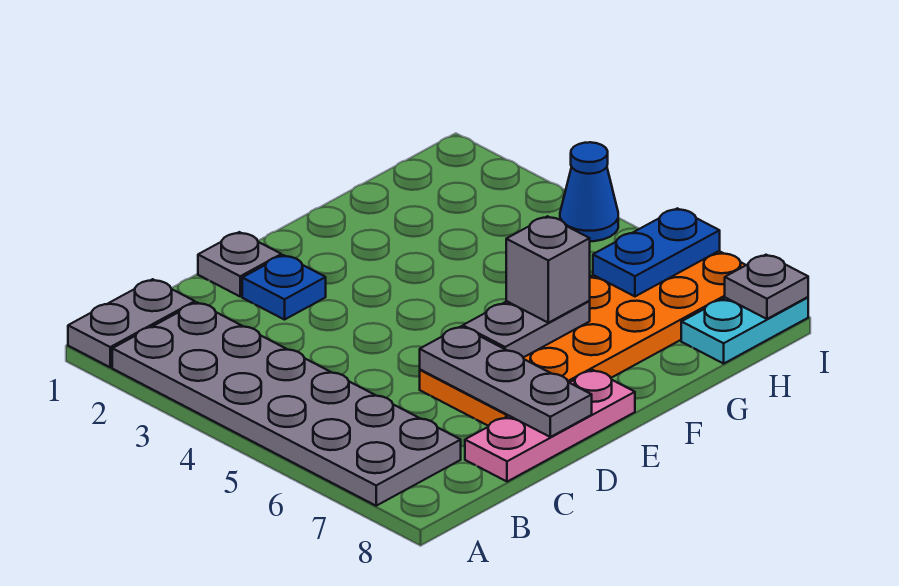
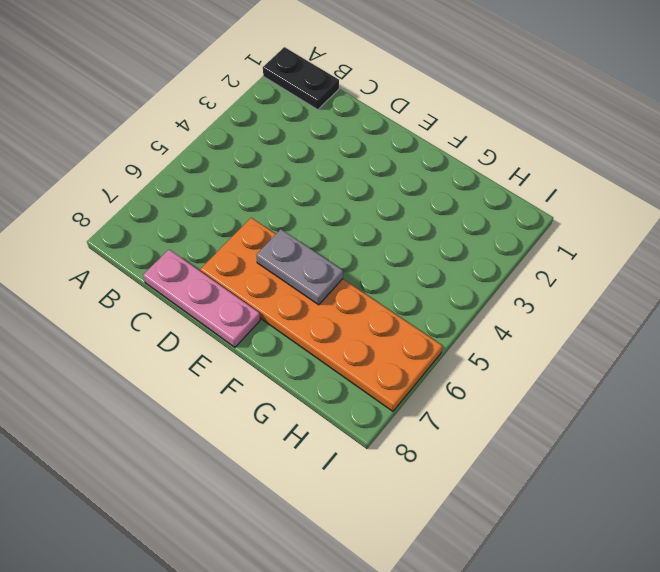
black plate A1:B1 level 1 -> grey plate A1:B1 level 1
none -> grey plate A2:B7 level 1
none -> grey plate D1 level 1
none -> blue plate D2 level 1

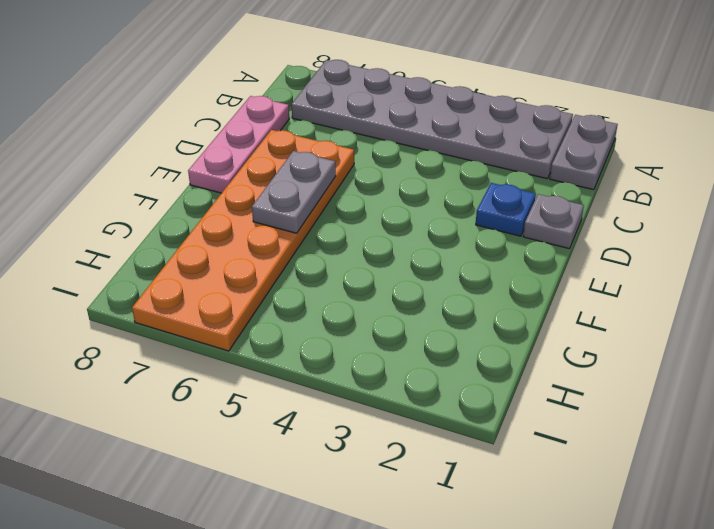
none -> cyan plate H8:I8 level 1
none -> blue cone I4 level 1
none -> grey plate D6:D8 level 2

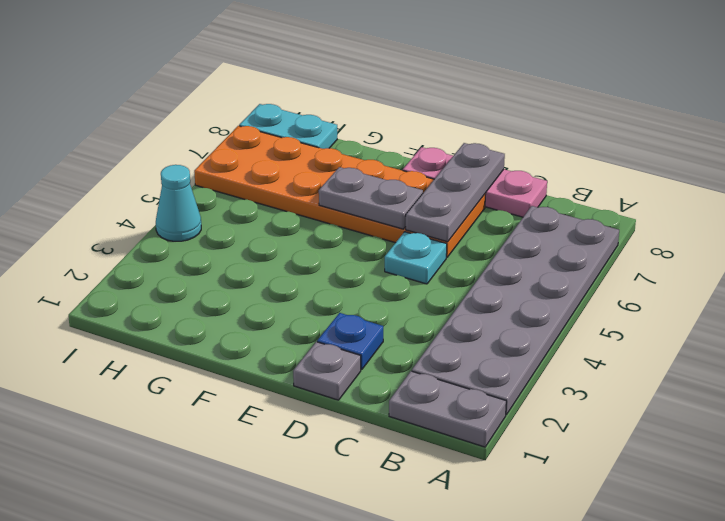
cyan plate D5 level 1 -> none
cyan cone I4 level 1 -> blue cone I4 level 1
none -> blue plate H6:I6 level 2
none -> grey plate I8 level 2
none -> grey brick F6 level 3

